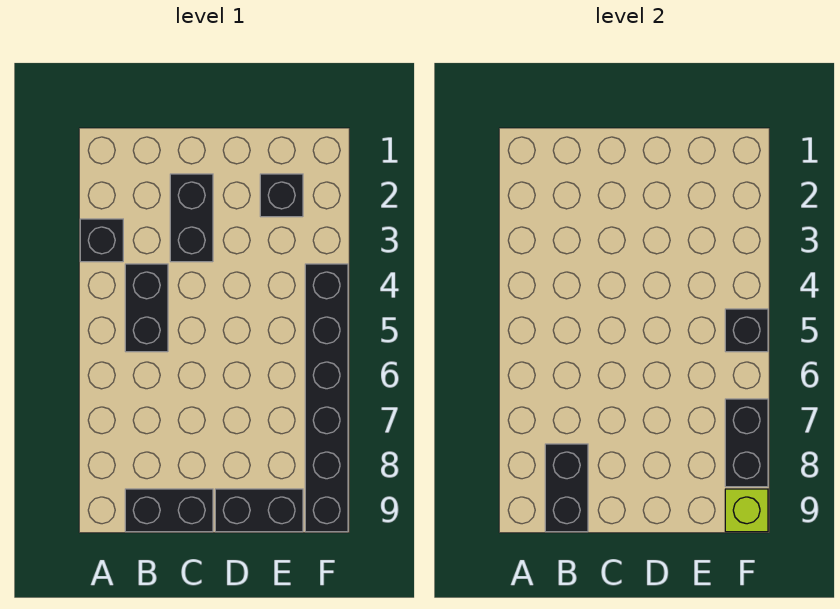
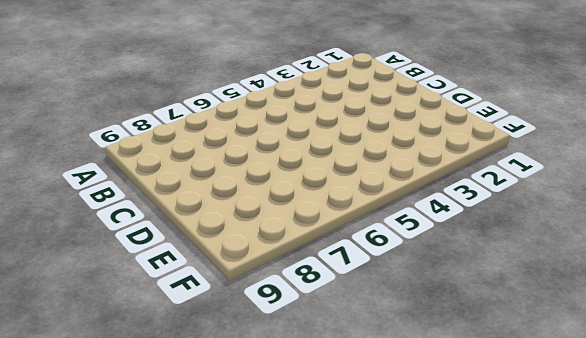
none -> black brick A3 level 1
none -> black brick B4:B5 level 1

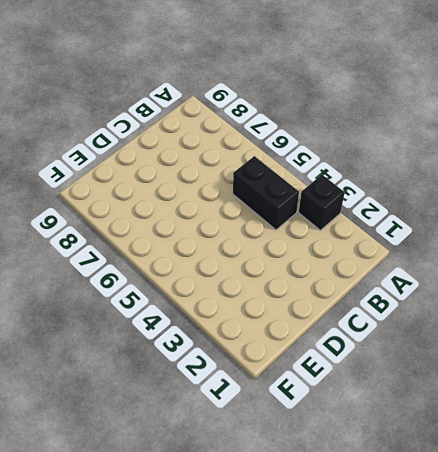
none -> black brick B9:C9 level 1
none -> black brick C2:C3 level 1

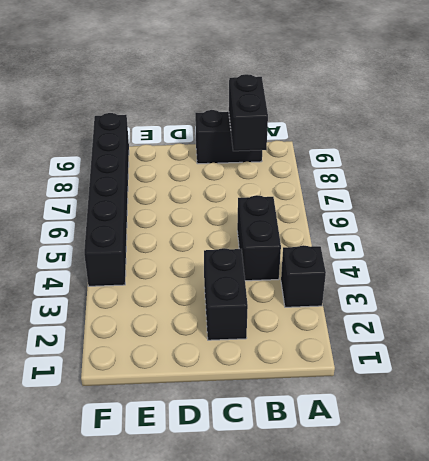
none -> black brick D9:E9 level 1
none -> black brick E2 level 1

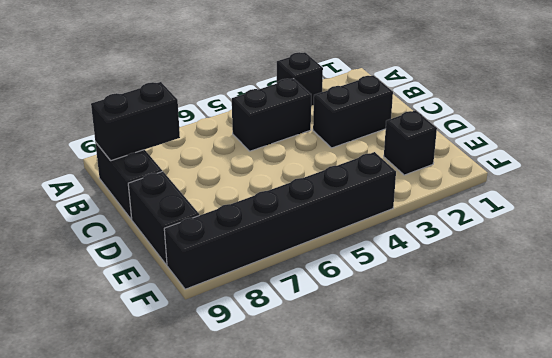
none -> black brick F5 level 2
none -> black brick F7:F8 level 2

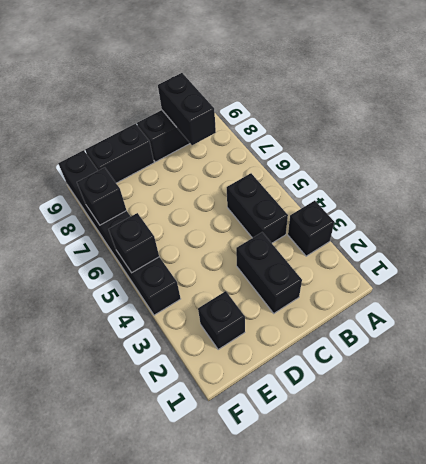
black brick F7 level 2 -> black brick F7:F8 level 2
none -> lime brick F9 level 2

